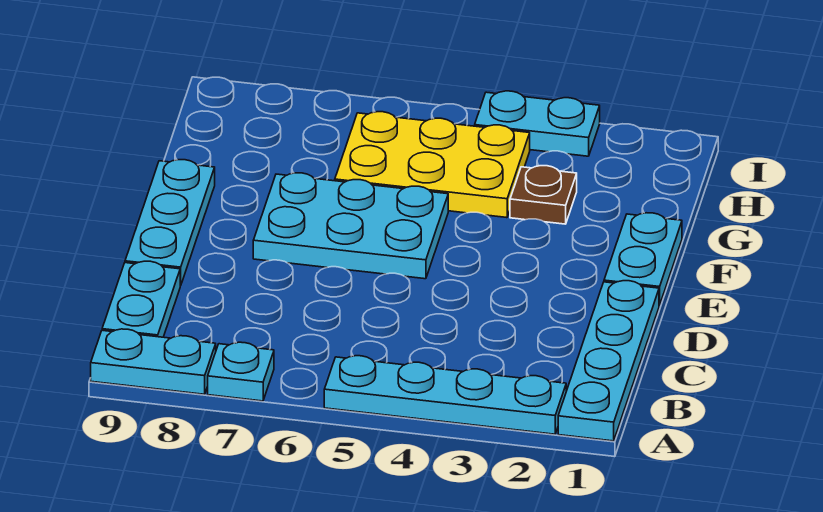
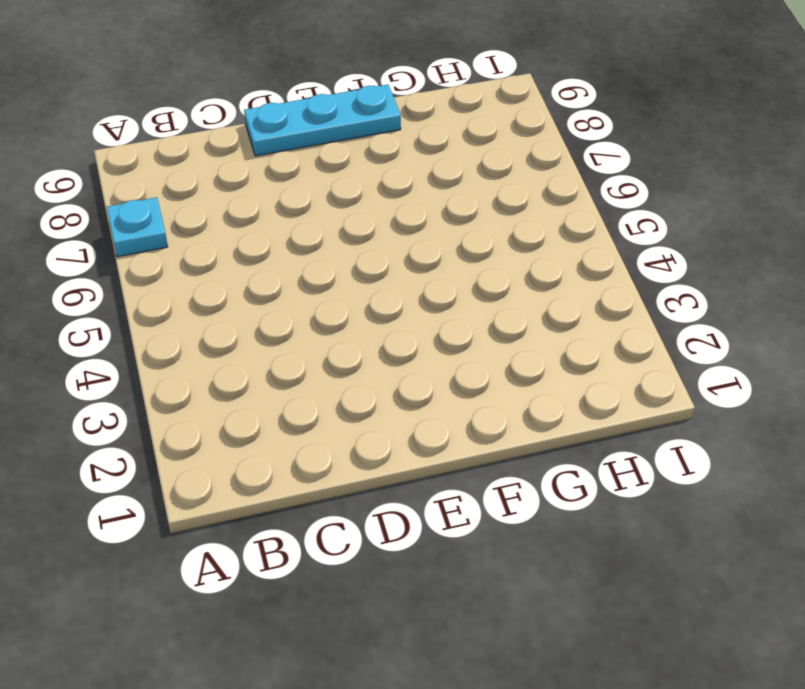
none -> cyan plate A1:D1 level 1
none -> cyan plate A2:A5 level 1

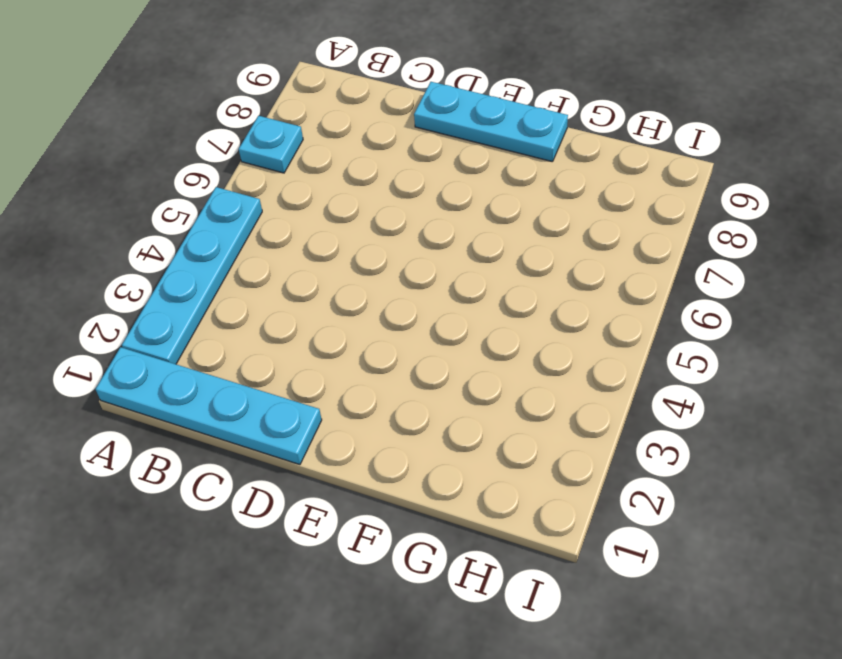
none -> cyan plate A8:A9 level 1
none -> cyan plate B9:C9 level 1

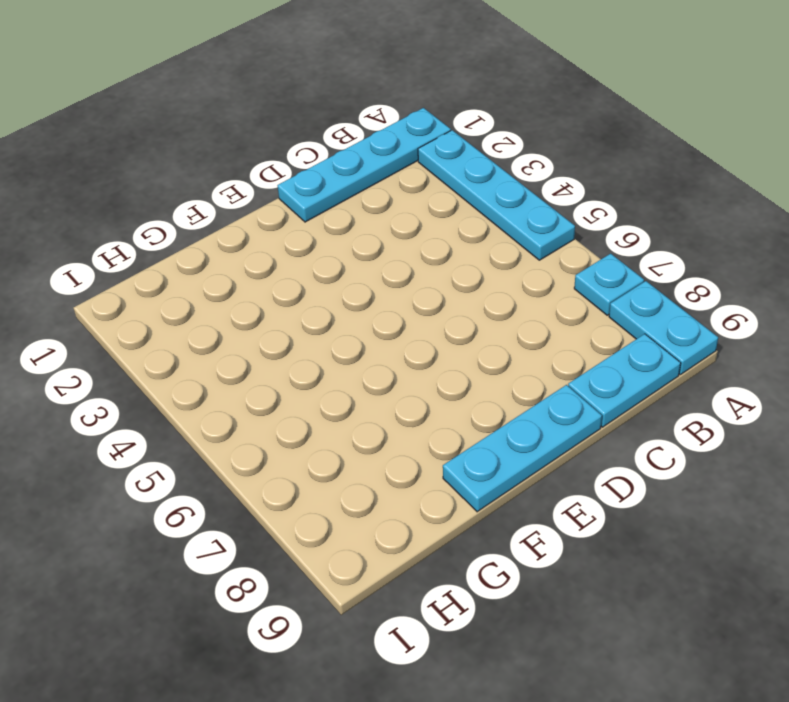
none -> cyan plate E1:F1 level 1
none -> cyan plate E5:F7 level 1

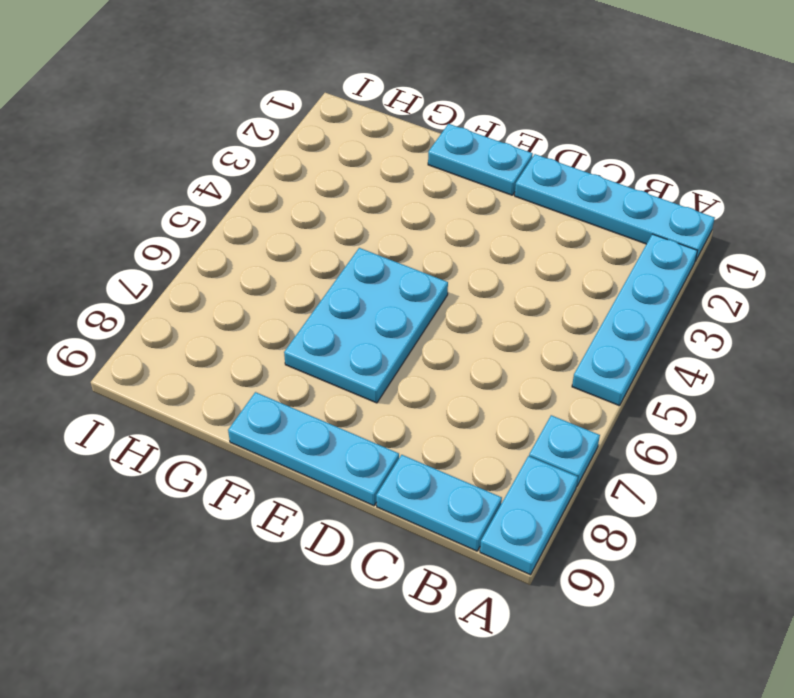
none -> brown plate G3 level 1
none -> yellow plate G4:H6 level 1

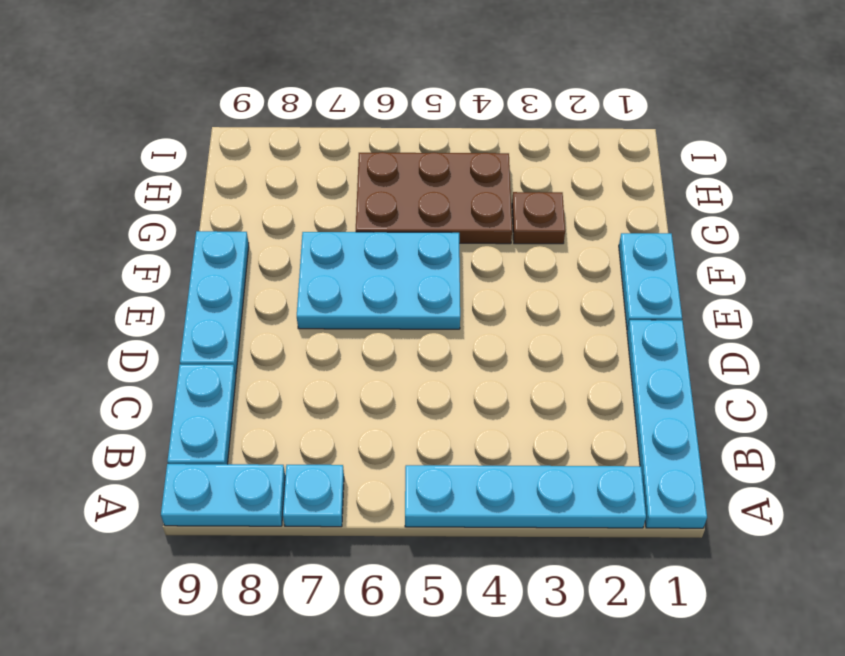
brown plate G4:H6 level 1 -> yellow plate G4:H6 level 1
none -> cyan plate I3:I4 level 1

